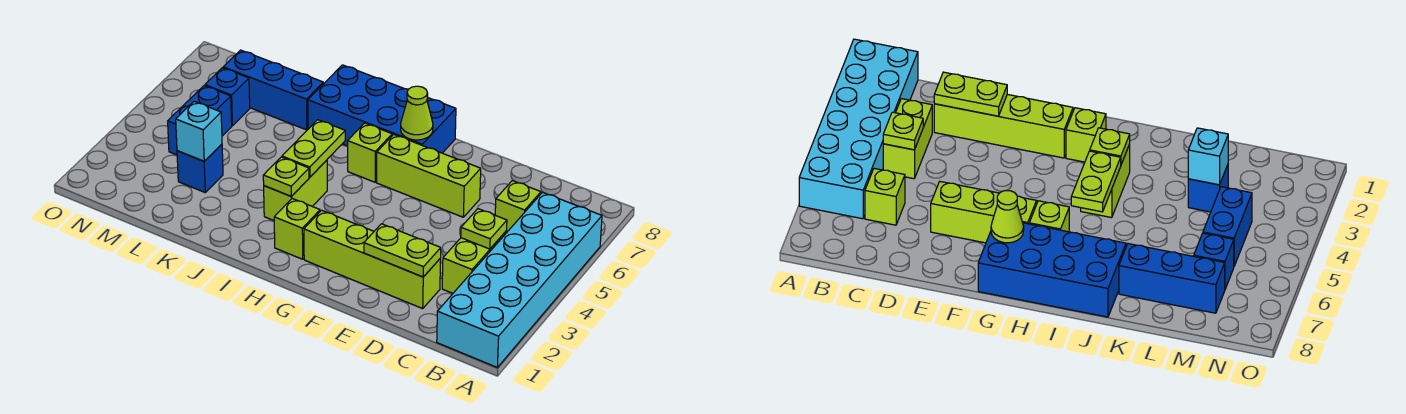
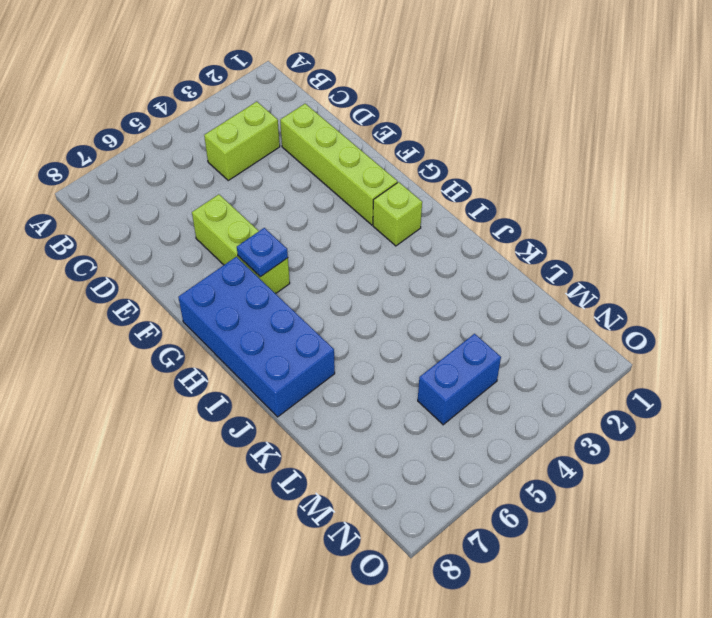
blue plate G6 level 2 -> none
none -> cyan brick A1:B6 level 1
none -> lime brick C6 level 1
none -> lime brick H6 level 1

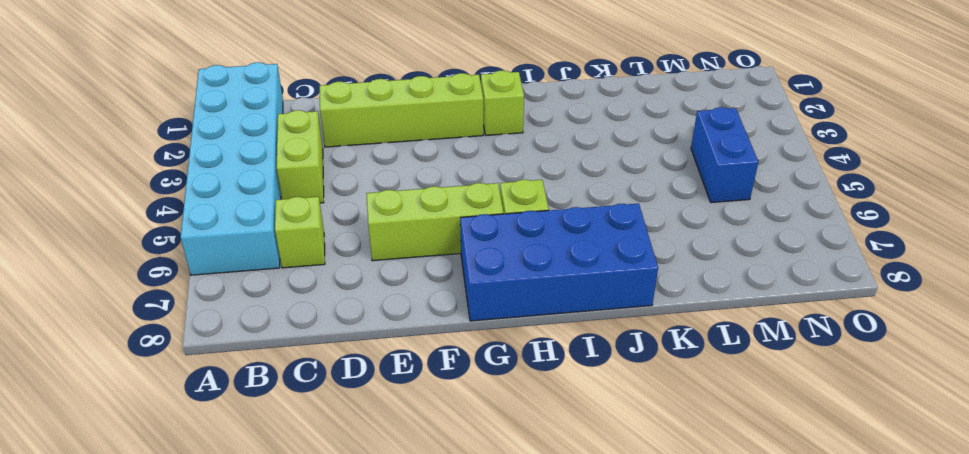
none -> lime brick I3:I4 level 1
none -> blue brick K7:M7 level 1
none -> blue brick L3 level 1

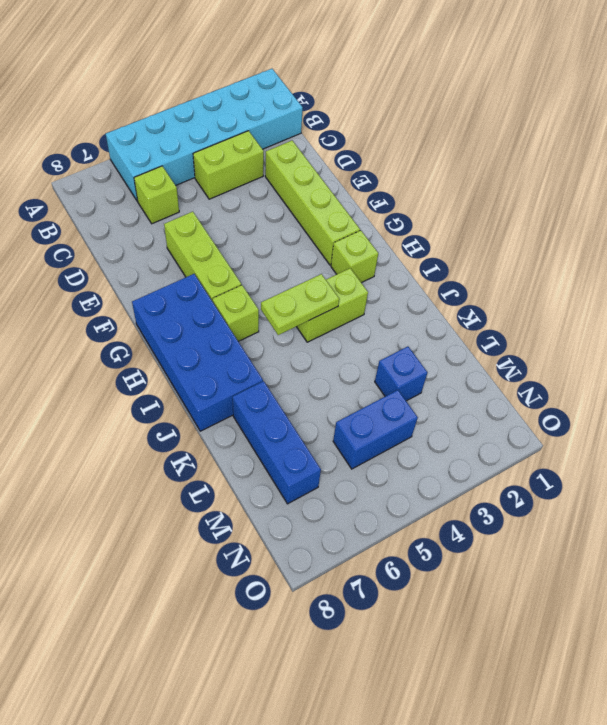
none -> blue brick M6 level 1
none -> lime plate C4 level 2
none -> lime plate D2:E2 level 2

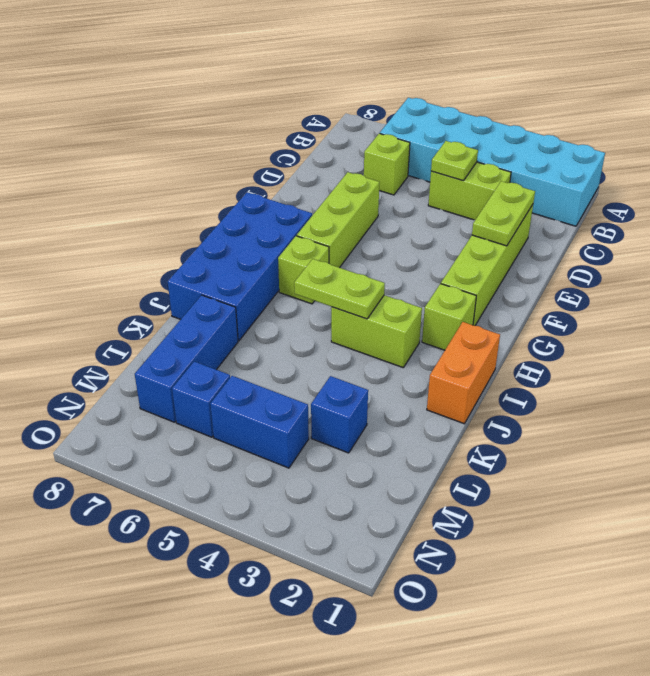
orange brick I1:J1 level 1 -> none
none -> lime cone G7 level 2
none -> lime plate I3 level 2
none -> cyan brick L3 level 2

